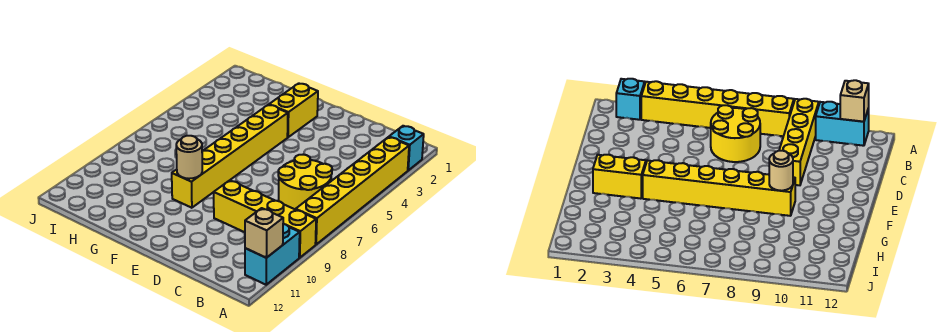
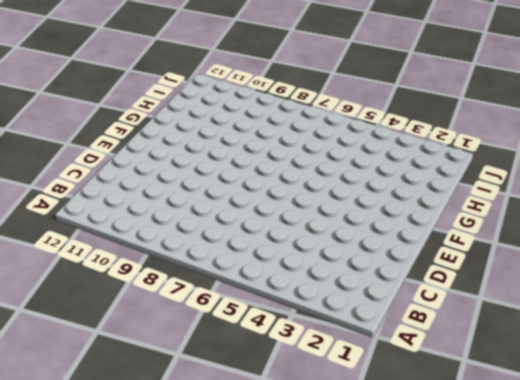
none -> cyan brick A2 level 1
none -> yellow brick A3:A8 level 1

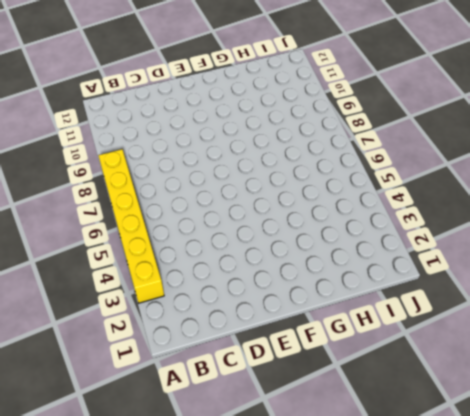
none -> cyan brick A2 level 1
none -> yellow brick A9:D9 level 1

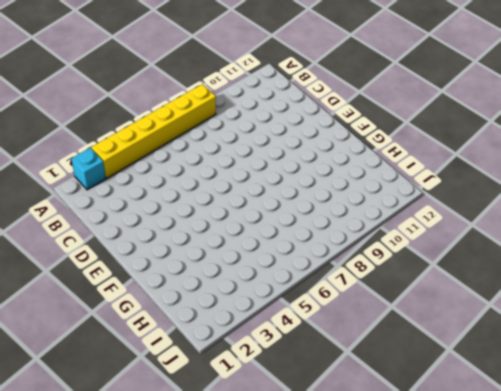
none -> yellow brick A9:D9 level 1
none -> cyan brick A10:A11 level 1

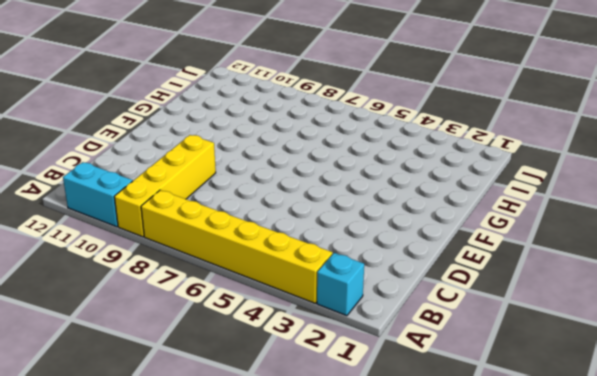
none -> yellow round brick B6:C7 level 1
none -> yellow brick F2:F3 level 1

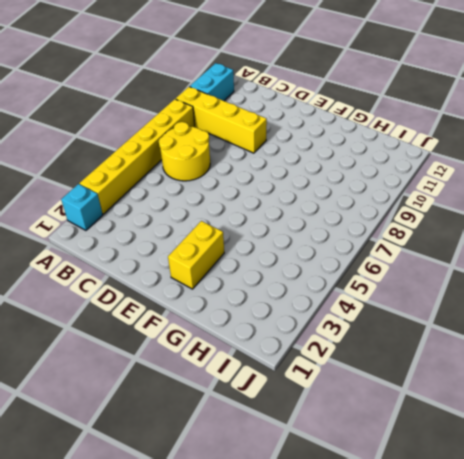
none -> yellow brick F4:F9 level 1
none -> tan brick A11 level 2

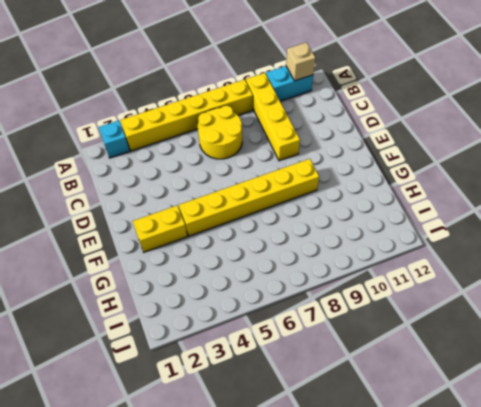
none -> tan round brick F9 level 2

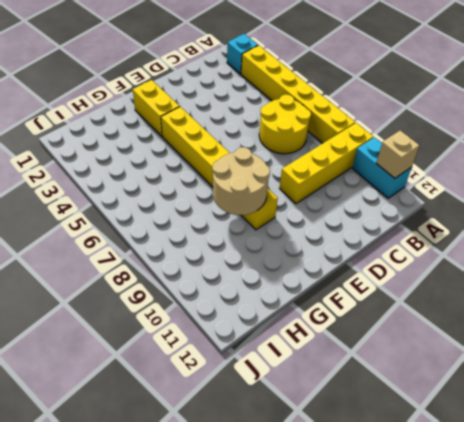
tan round brick F8:G9 level 2 -> tan round brick F9 level 2

